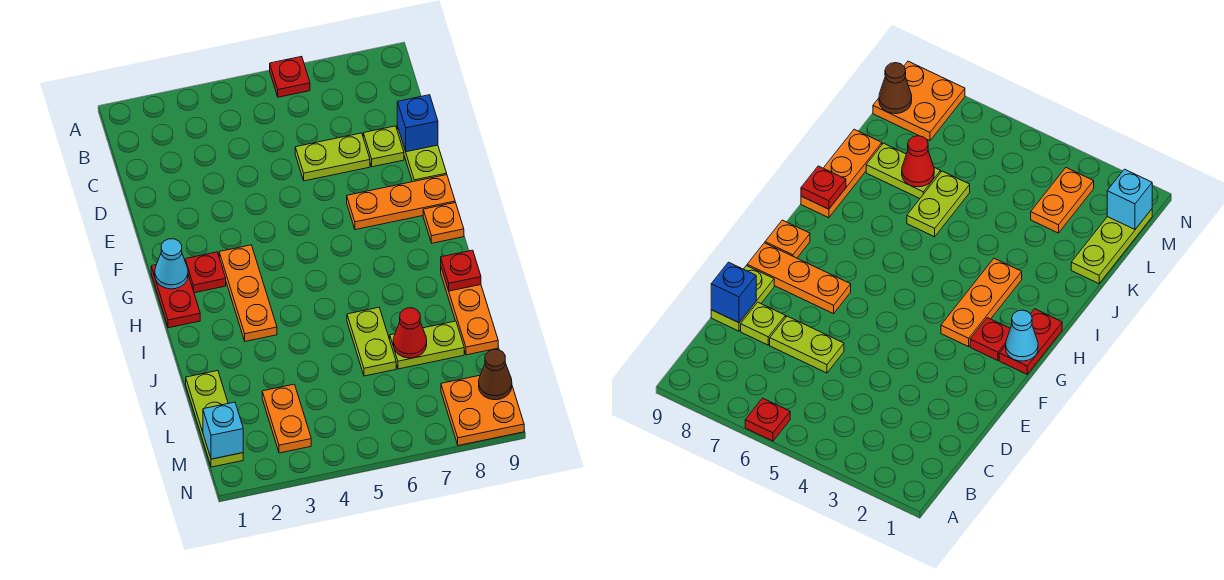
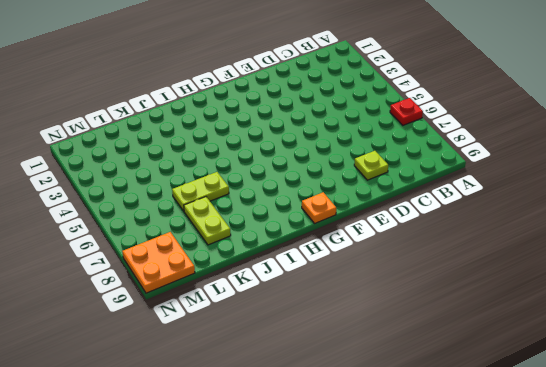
none -> lime plate D6:D7 level 1
none -> lime plate D9:E9 level 1
none -> orange plate F7:F9 level 1

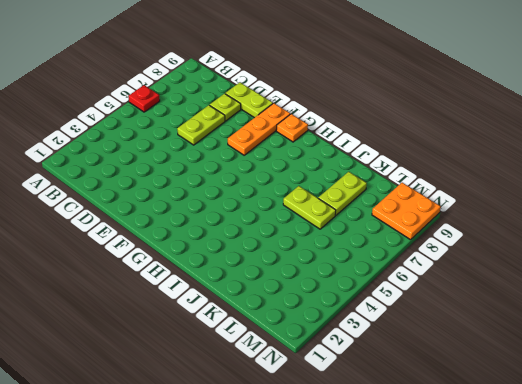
none -> red plate G1:H1 level 1
none -> red plate G2 level 1
none -> orange plate G3:I3 level 1

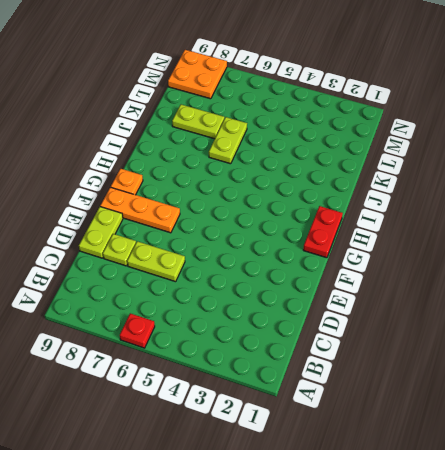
none -> red plate G2 level 1
none -> orange plate G3:I3 level 1
none -> orange plate I9:K9 level 1

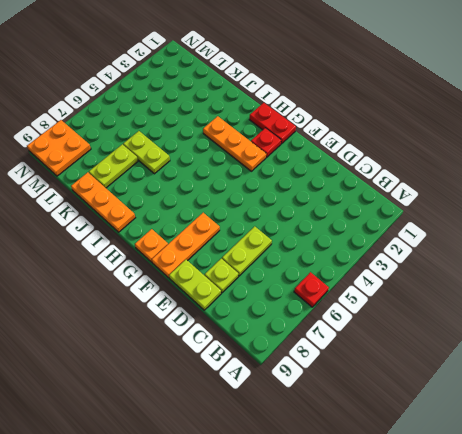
none -> lime plate K1:M1 level 1
none -> orange plate L3:M3 level 1
none -> blue brick D9 level 2

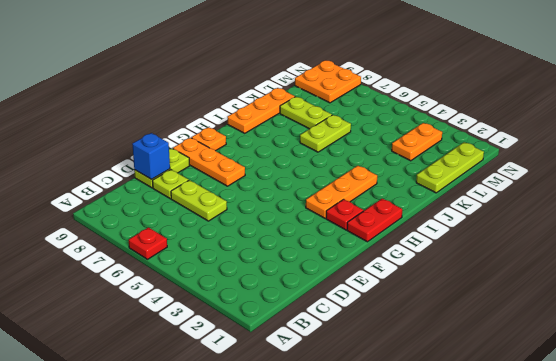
none -> cyan cone G1 level 2
none -> red plate I9 level 2
none -> red cone K7 level 2

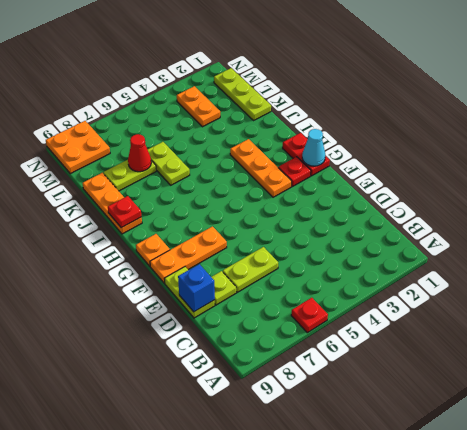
none -> cyan brick M1 level 2
none -> brown cone M9 level 2

